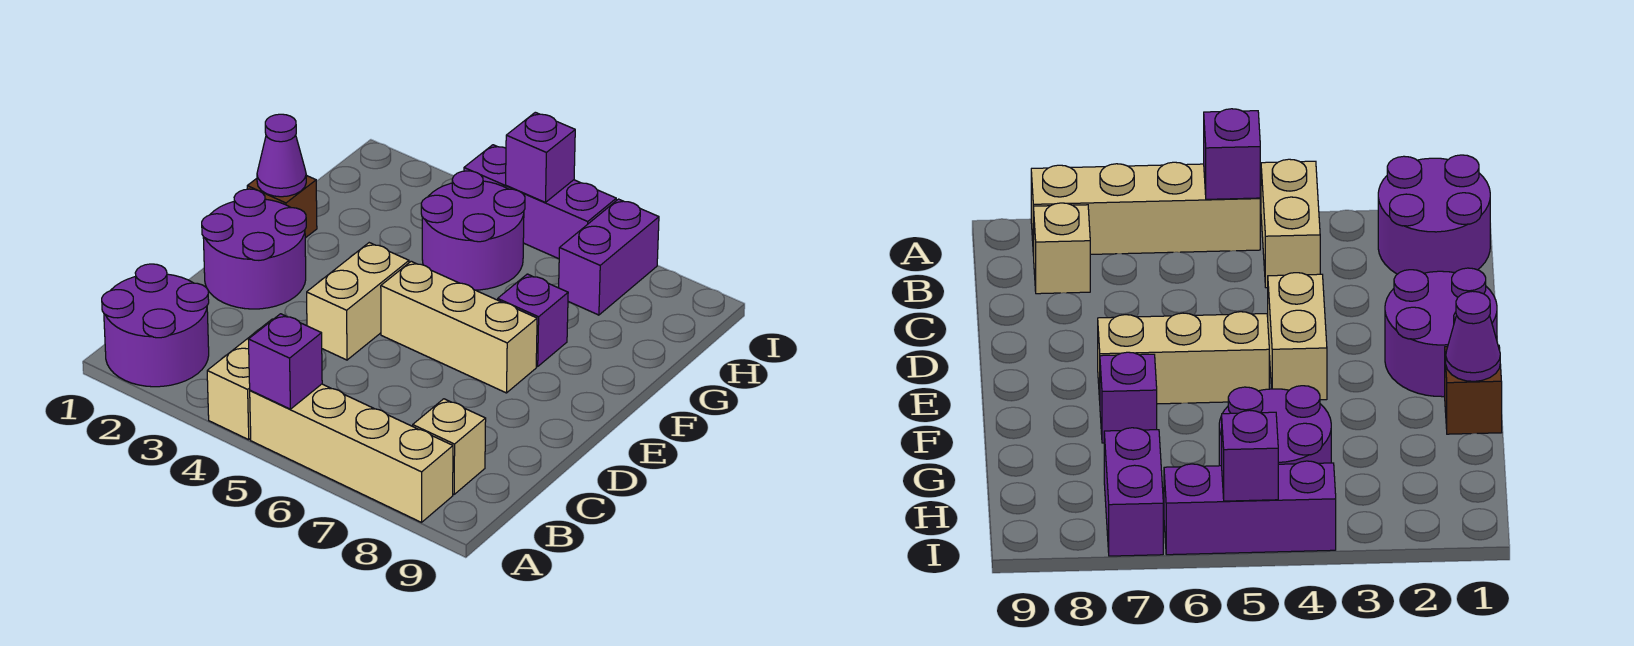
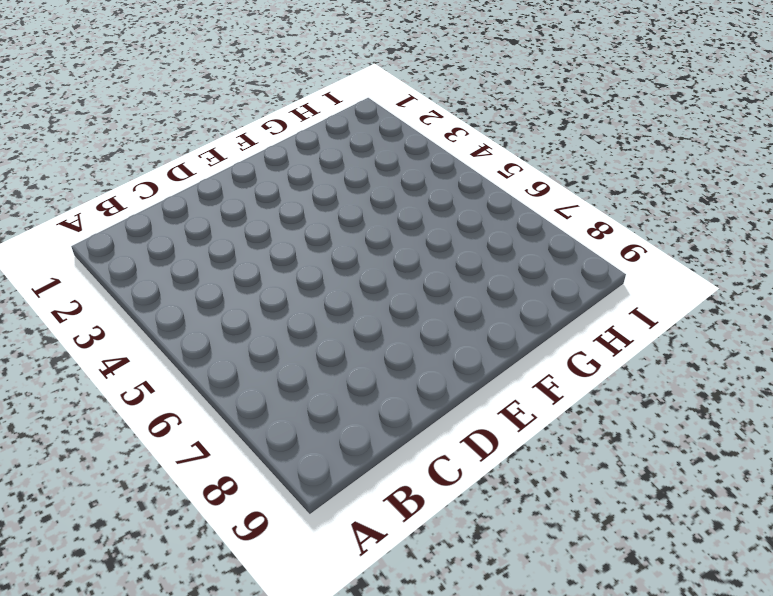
none -> purple round brick A1:B2 level 1
none -> tan brick A4:B4 level 1
none -> tan brick A5:A8 level 1

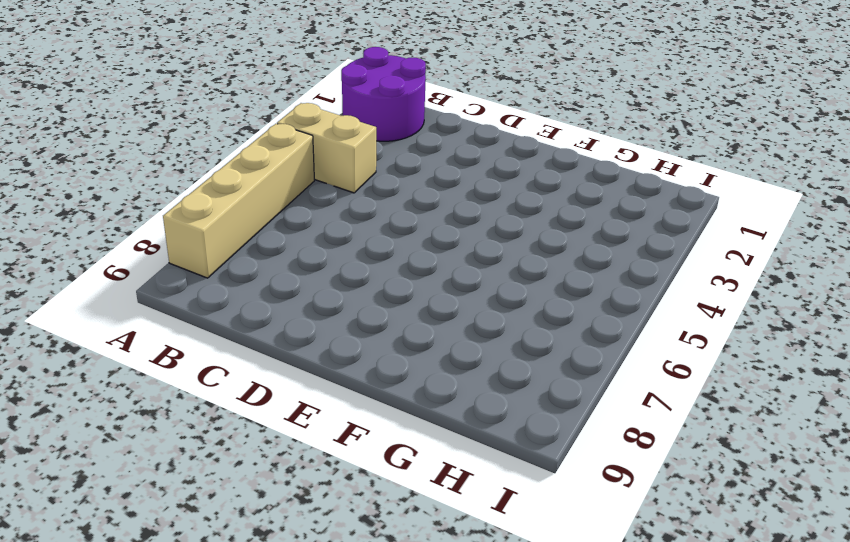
none -> tan brick B8 level 1
none -> purple round brick D1:E2 level 1
none -> tan brick D4:E4 level 1

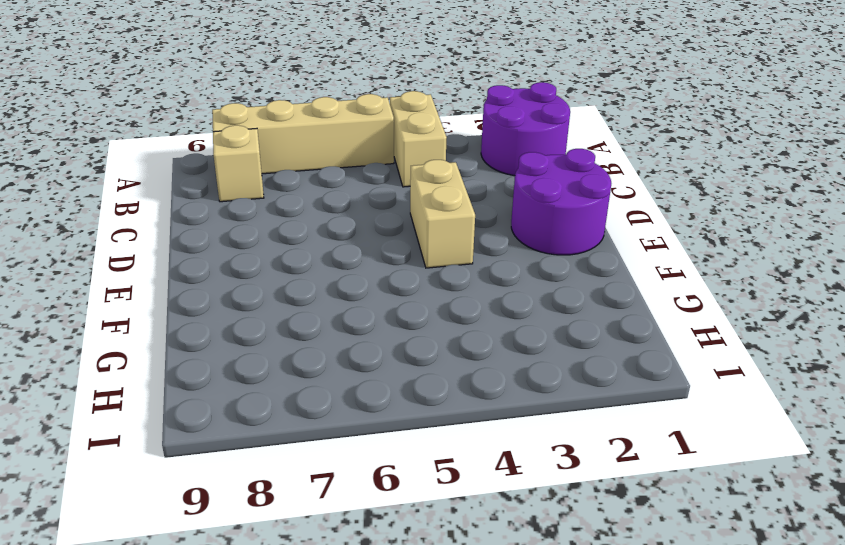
none -> tan brick E5:E7 level 1
none -> brown brick F1 level 1
none -> purple brick F7 level 1

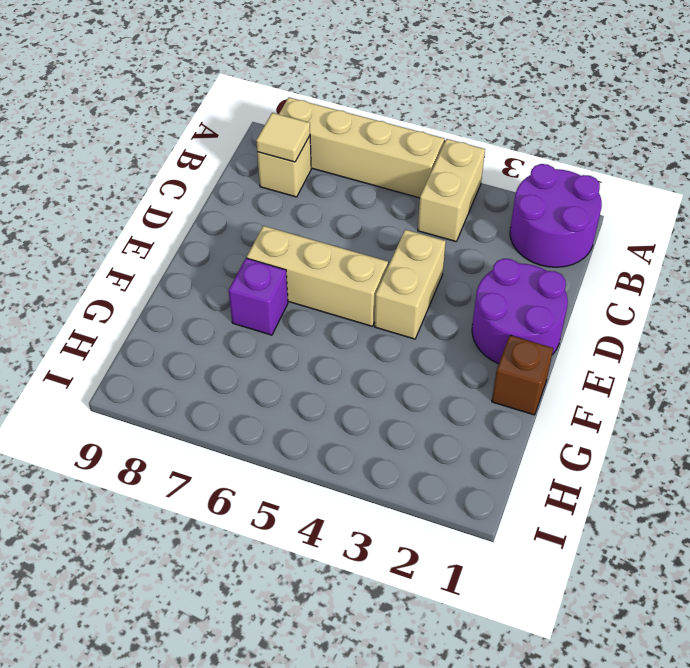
tan tile B8 level 2 -> none
none -> purple round brick G4:H5 level 1
none -> purple brick H7:I7 level 1
none -> purple brick I4:I6 level 1

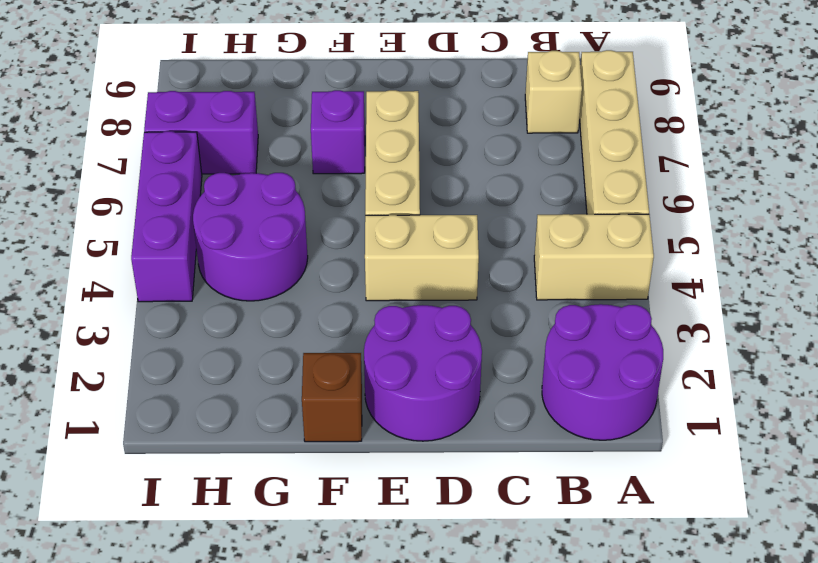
none -> purple brick A5 level 2
none -> purple cone F1 level 2
none -> purple brick I5 level 2

